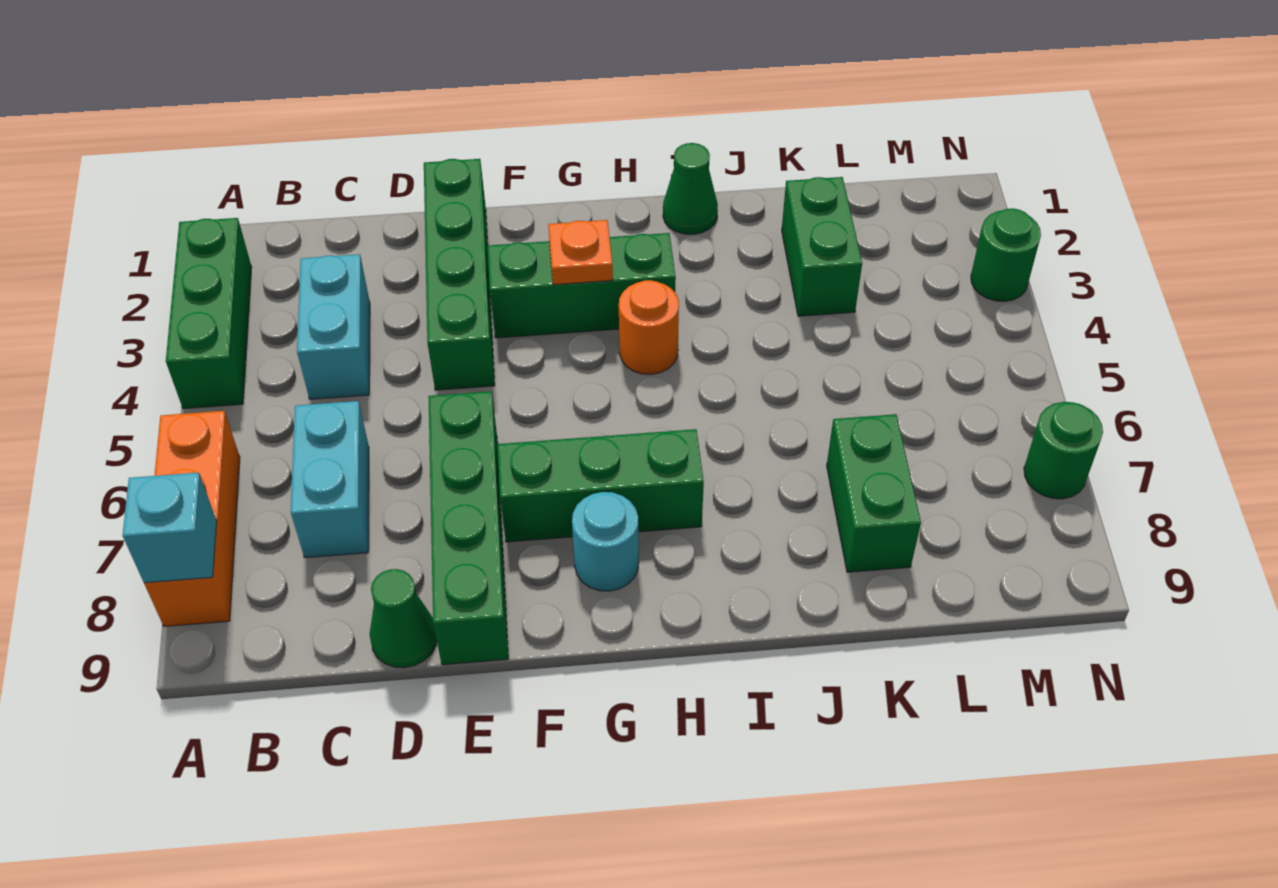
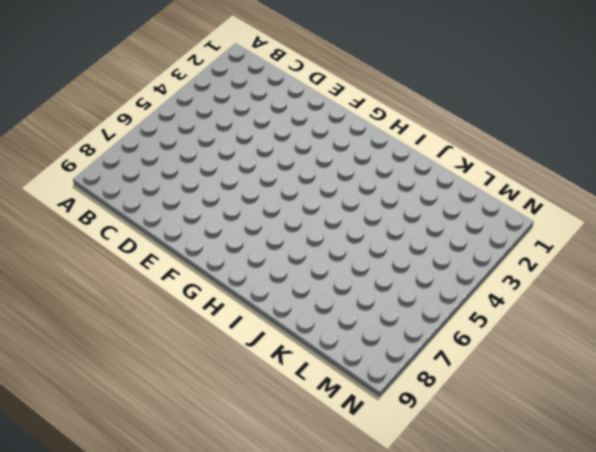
none -> green brick A2:A4 level 1
none -> orange brick A6:A8 level 1
none -> cyan brick C3:C4 level 1

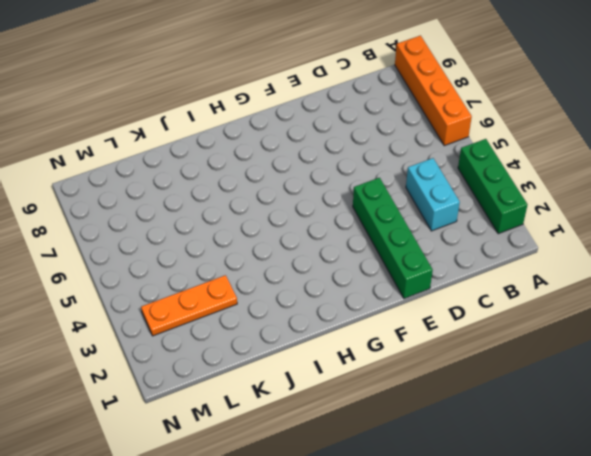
orange brick A6:A9 level 1 -> orange brick A6:A8 level 1
orange plate K3:M3 level 1 -> green brick K2:K3 level 1
none -> cyan brick C6:C7 level 1
none -> green cone D9 level 1
none -> green brick E6:E9 level 1

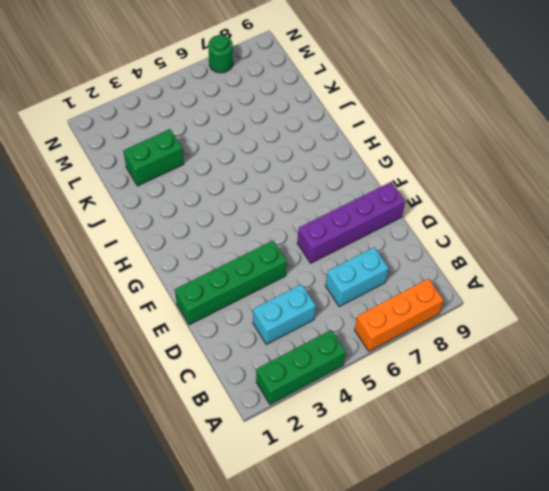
purple brick E6:E9 level 1 -> green brick E6:E9 level 1
none -> green cone D9 level 1
none -> green brick F3:H3 level 1
none -> green brick F7:H7 level 1

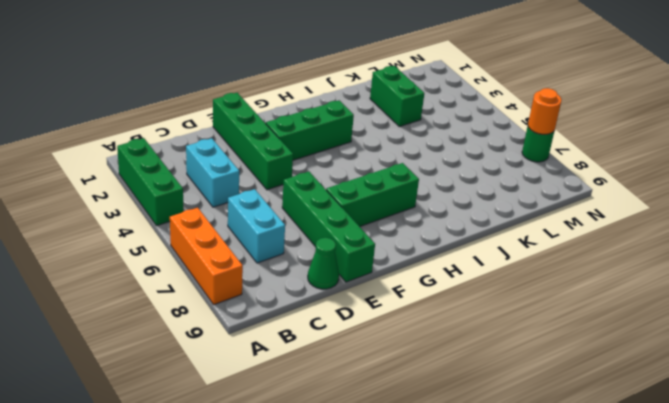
orange round brick N7 level 2 -> orange round brick H4 level 1
none -> cyan round brick G8 level 1
none -> green cone I1 level 1
none -> green brick K7:K8 level 1

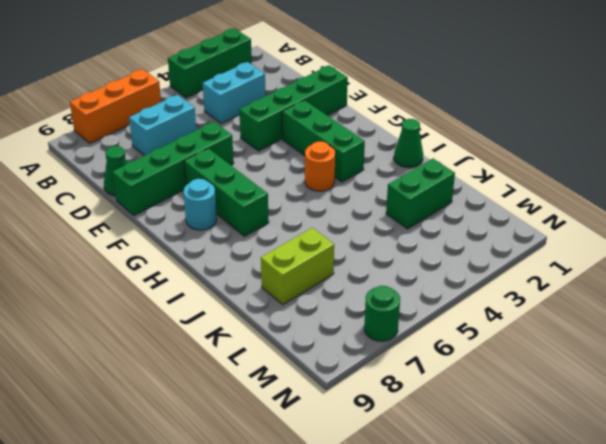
lime brick K7:K8 level 1 -> green brick K7:K8 level 1
none -> green round brick N3 level 1
none -> cyan brick A8 level 2
none -> orange plate G3 level 2

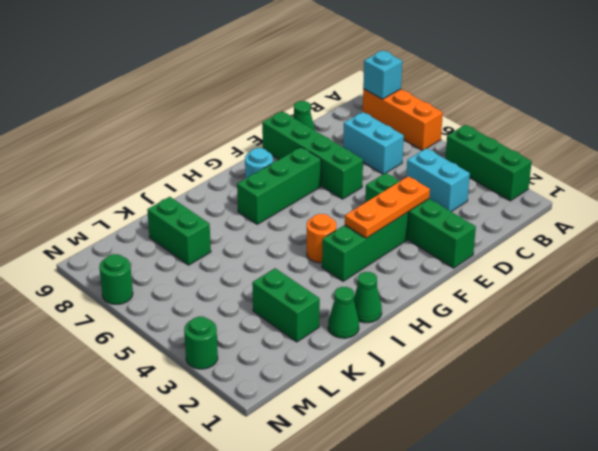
orange plate E3:G3 level 2 -> orange plate G3 level 2
green cone J1 level 1 -> none

